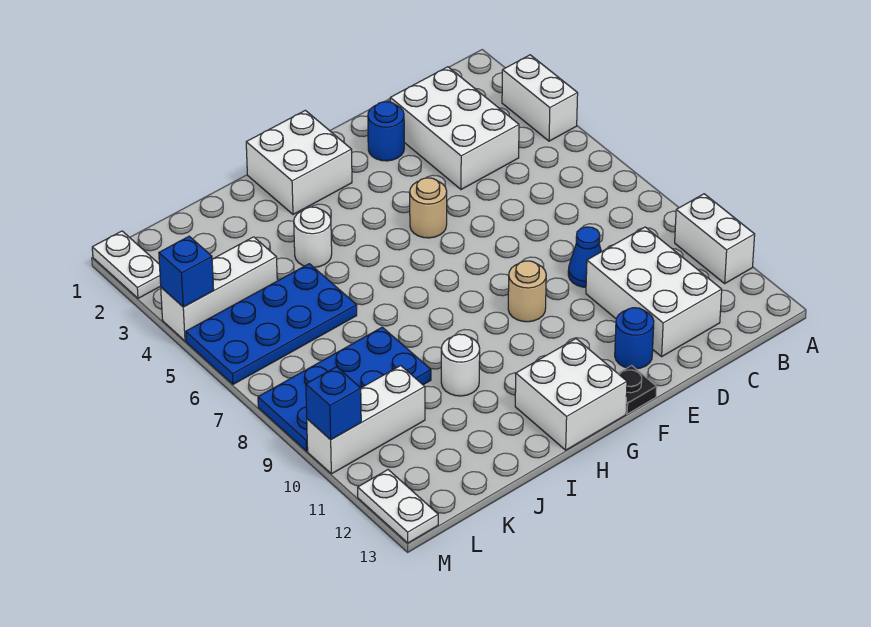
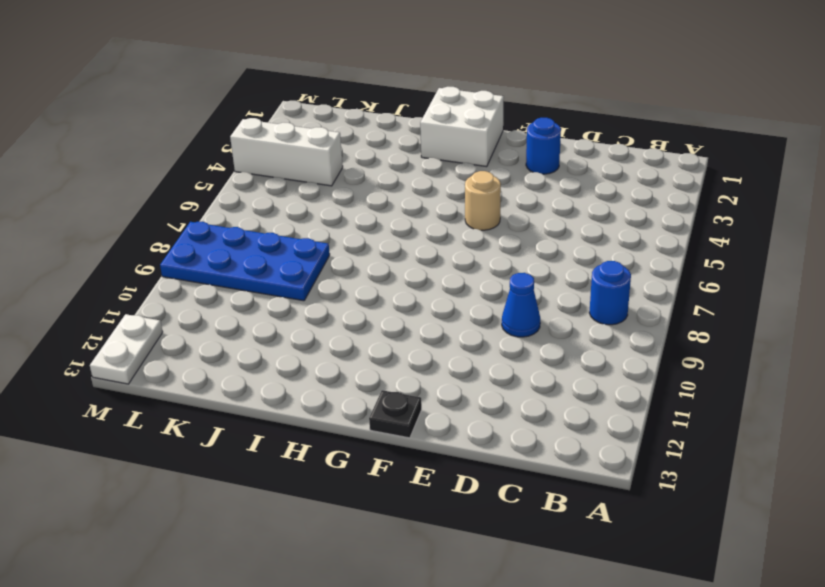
blue round brick B8 level 1 -> blue round brick E12 level 1
none -> white brick A3:A4 level 1
none -> white brick A10:A11 level 1
none -> white brick C2:D4 level 1

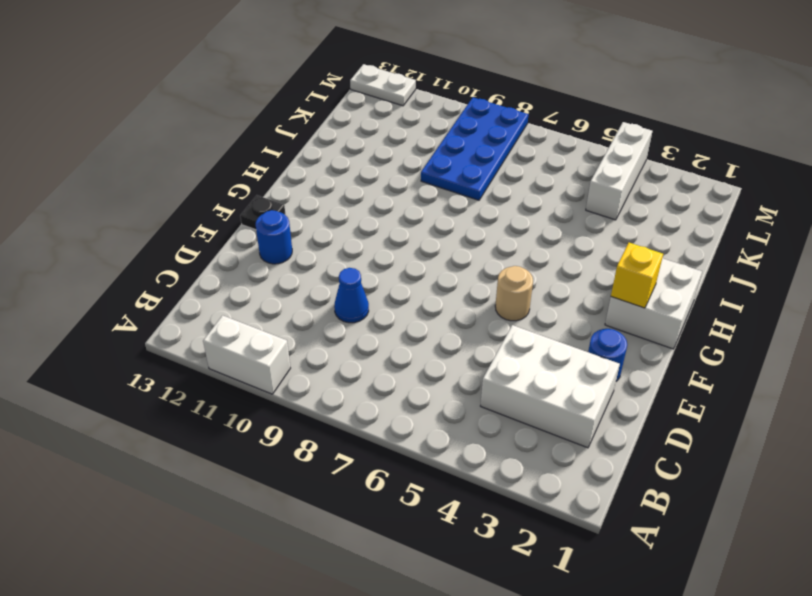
yellow brick G2 level 2 -> none
none -> white brick A3:A4 level 1
none -> white brick C10:D12 level 1
none -> tan round brick F9 level 1

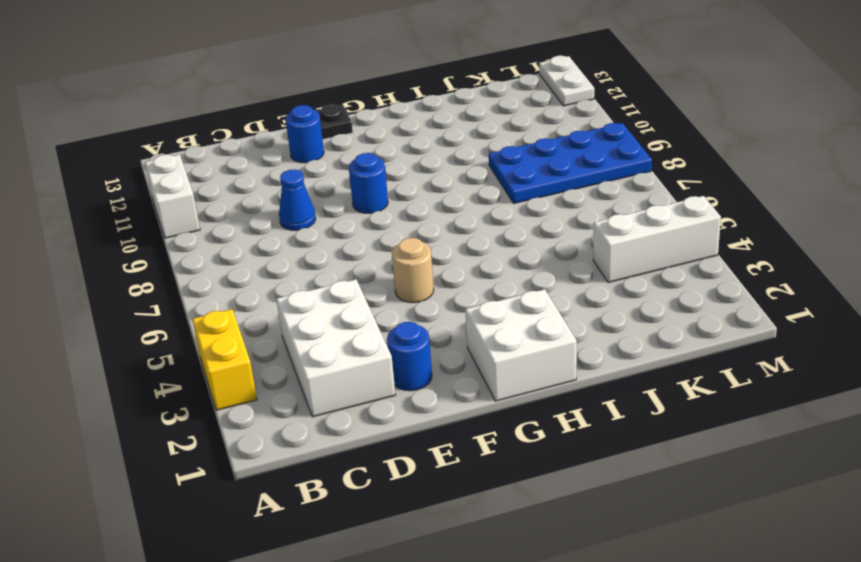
yellow brick A3:A4 level 1 -> white brick A3:A4 level 1
blue round brick F9 level 1 -> tan round brick F9 level 1
none -> white brick C10:D12 level 1
none -> white brick G12:H13 level 1
none -> white round brick I4 level 1

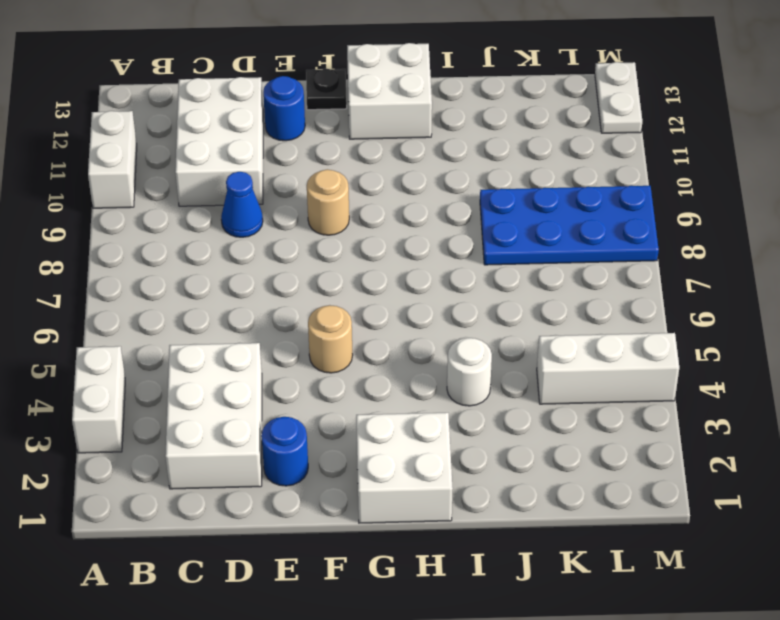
none -> white round brick I10 level 1
none -> blue plate J5:M6 level 1
none -> white brick K10:M10 level 1

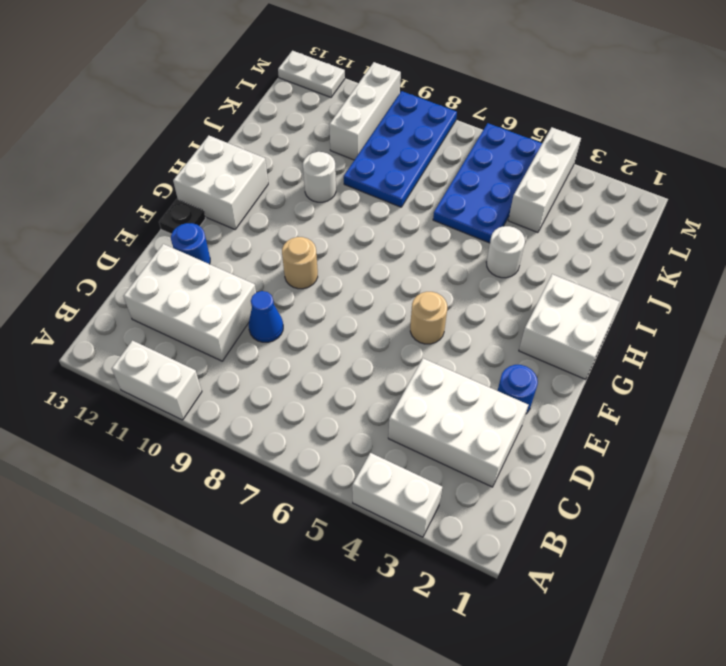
none -> white plate M1:M2 level 1
none -> blue brick M4 level 2
none -> blue brick M10 level 2

